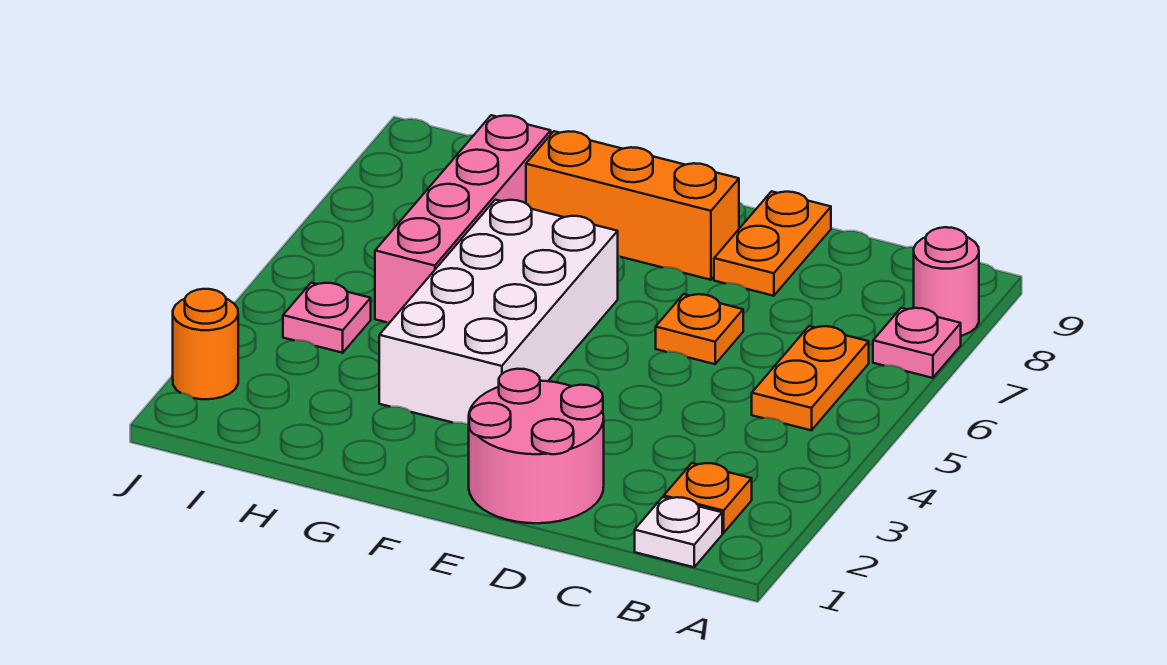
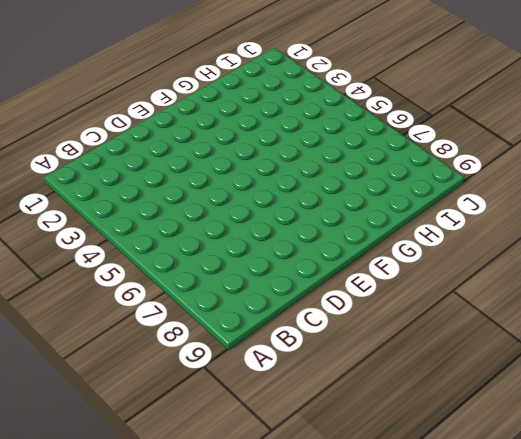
none -> pink plate A7 level 1
none -> pink round brick A8 level 1
none -> white plate B1 level 1

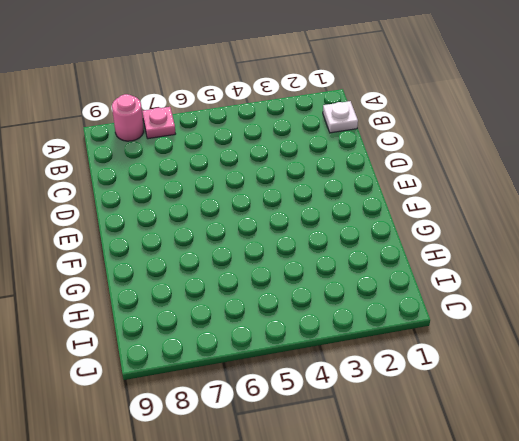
none -> orange plate B2 level 1
none -> orange plate B5:B6 level 1
none -> pink round brick D1:E2 level 1

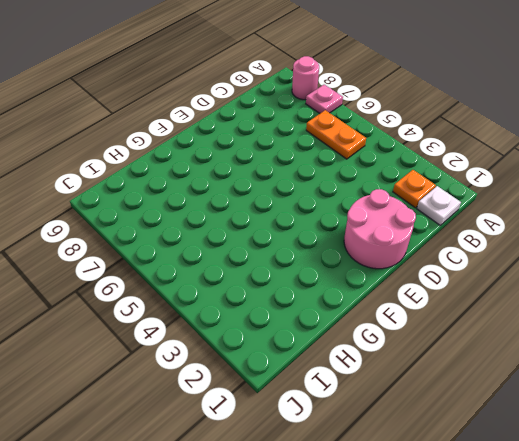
none -> orange plate D6 level 1
none -> orange plate D8:D9 level 1
none -> orange brick E8:G8 level 1

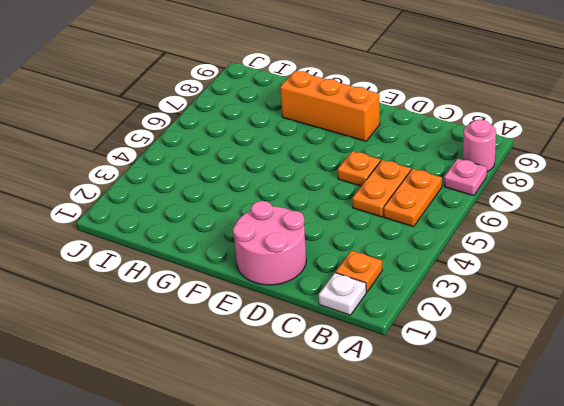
orange plate C5:C6 level 1 -> orange plate D8:D9 level 1
none -> white brick F3:G6 level 1
none -> pink brick H5:H8 level 1
none -> pink plate I4 level 1

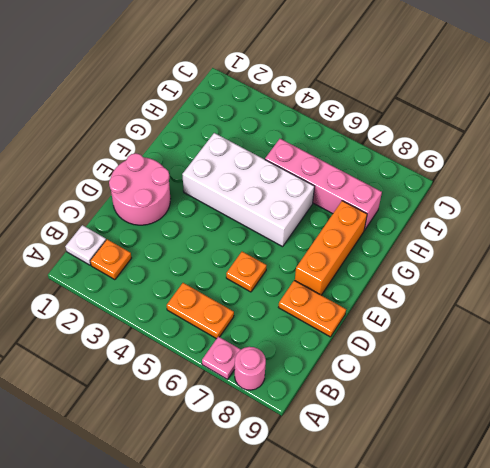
none -> pink plate I4 level 1
none -> orange round brick J2 level 1

